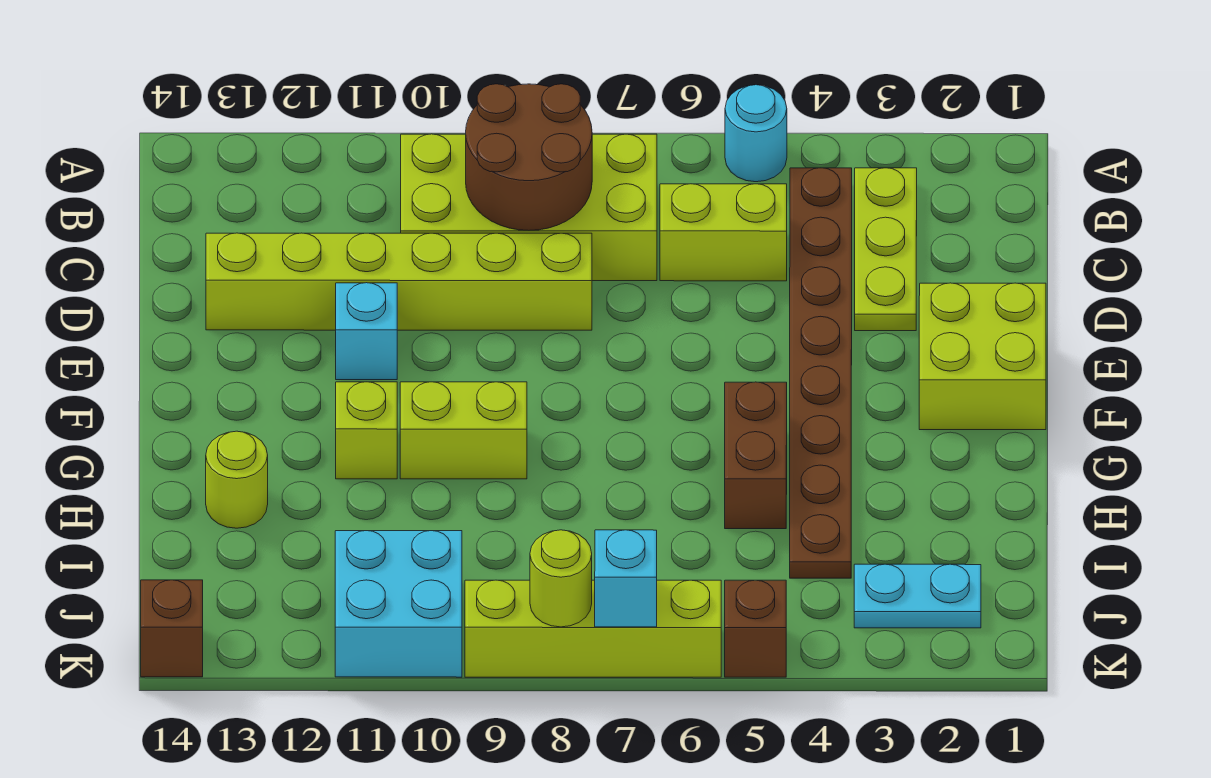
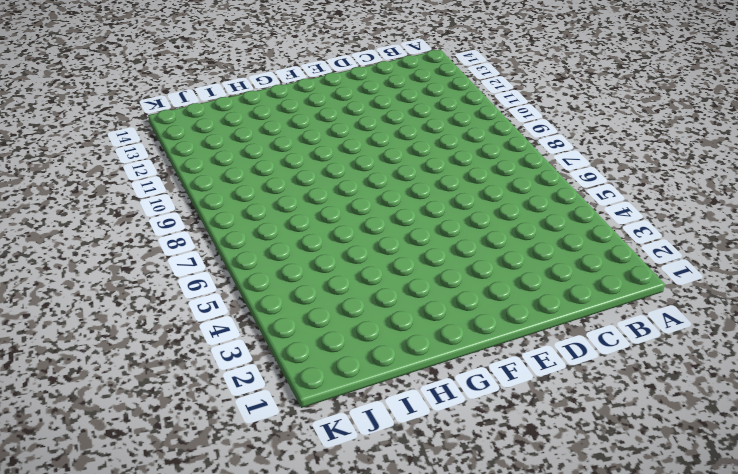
none -> cyan round brick A5 level 1
none -> lime plate B3:D3 level 1
none -> brown plate B4:I4 level 1

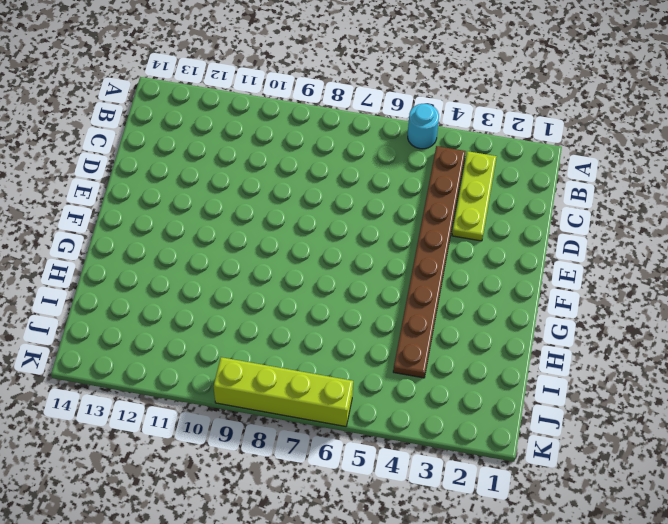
none -> lime brick B7:C10 level 1
none -> lime brick C5:C6 level 1
none -> lime brick D8:D13 level 1

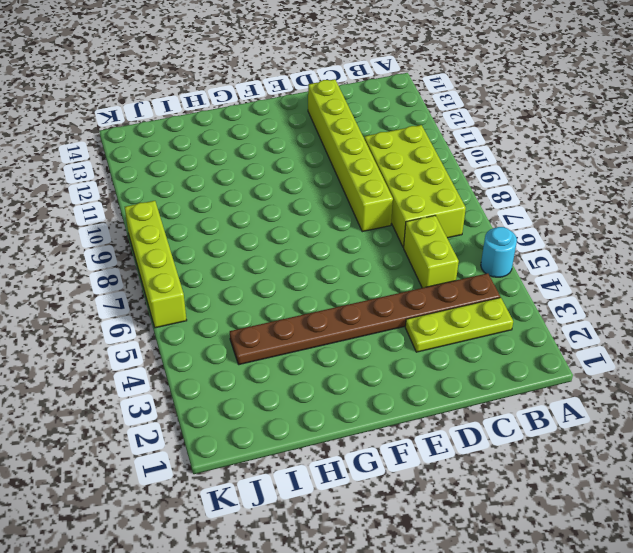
none -> lime brick E1:F2 level 1
none -> cyan brick E11 level 1
none -> brown brick G5:H5 level 1

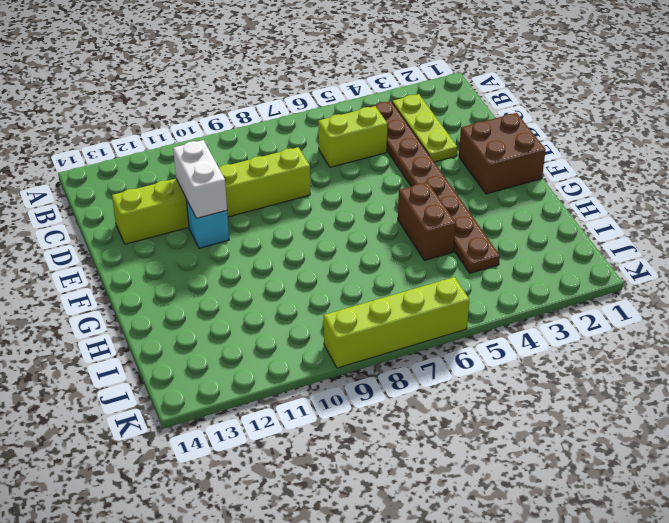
white brick D11:E11 level 2 -> none
brown brick E1:F2 level 1 -> lime brick E1:F2 level 1
none -> cyan round brick A5 level 1
none -> lime brick B7:C10 level 1
none -> lime brick G9:G10 level 1

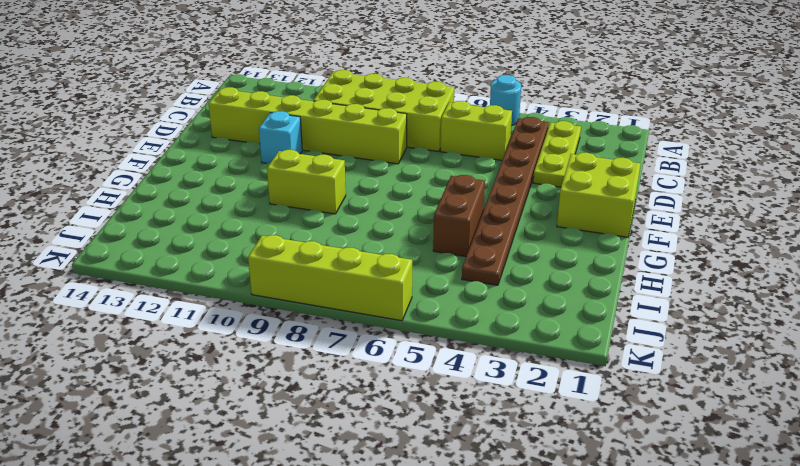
none -> lime brick G11 level 1
none -> lime round brick H13 level 1
none -> cyan plate J2:J3 level 1

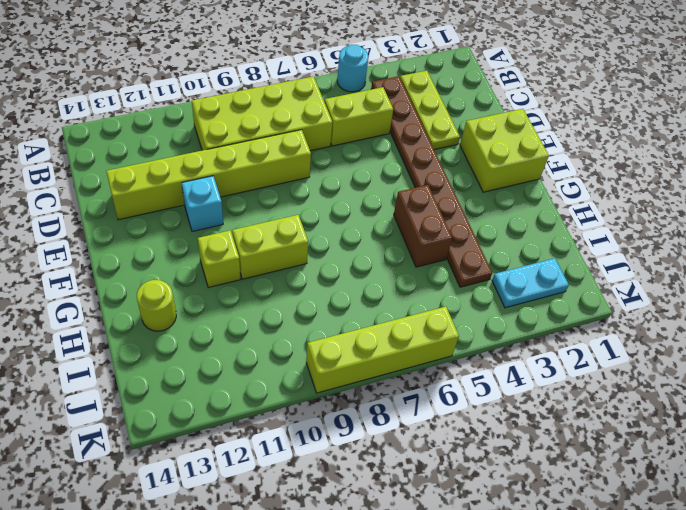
none -> cyan brick J10:K11 level 1
none -> brown brick K5 level 1
none -> brown brick K14 level 1

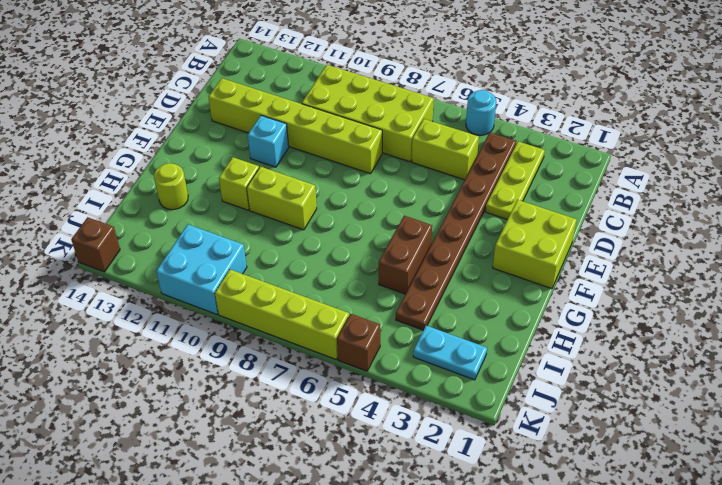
none -> brown round brick B8:C9 level 2
none -> cyan brick K7 level 2
none -> lime round brick K8 level 2

